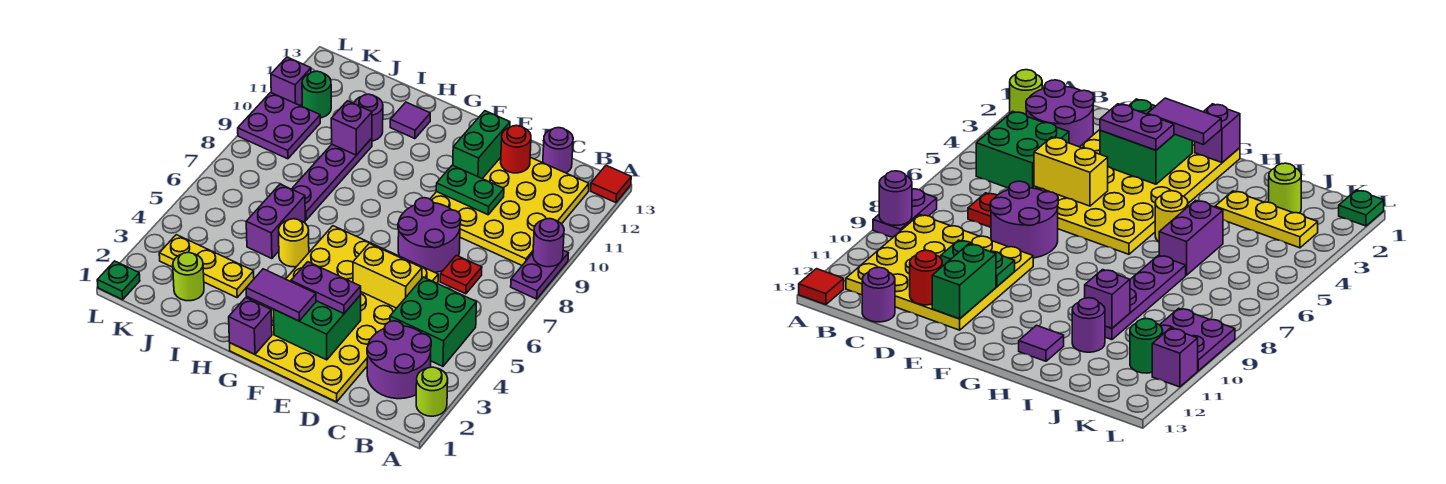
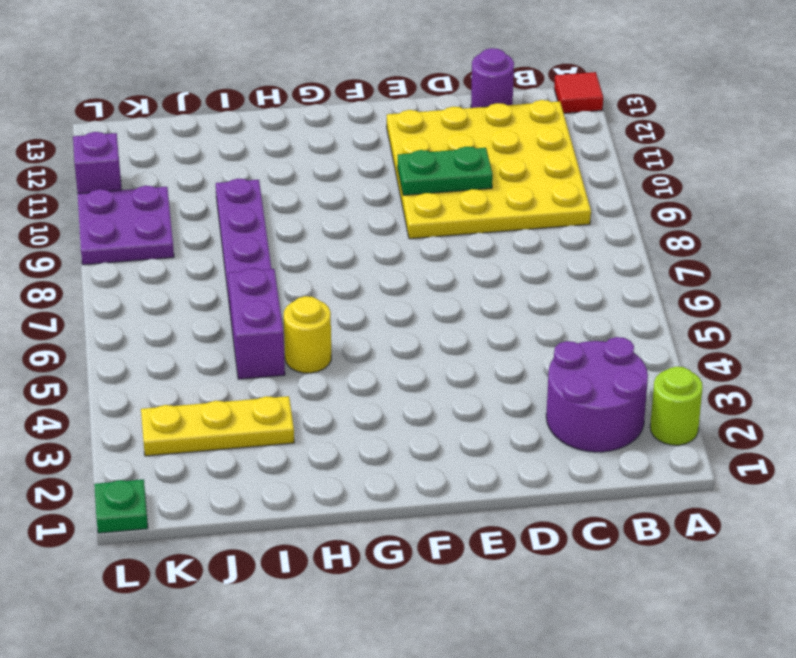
none -> purple plate A8:A9 level 1
none -> green brick B4:C5 level 1
none -> red plate C7 level 1
none -> yellow plate D1:G6 level 1

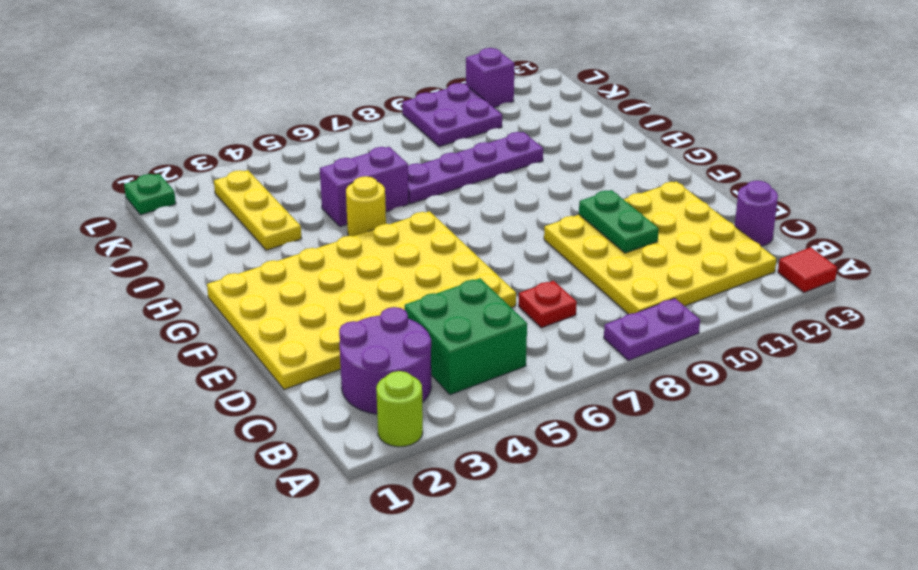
none -> purple round brick D7:E8 level 1
none -> purple tile H12 level 1
none -> purple round brick I11 level 1
none -> lime round brick J2 level 1

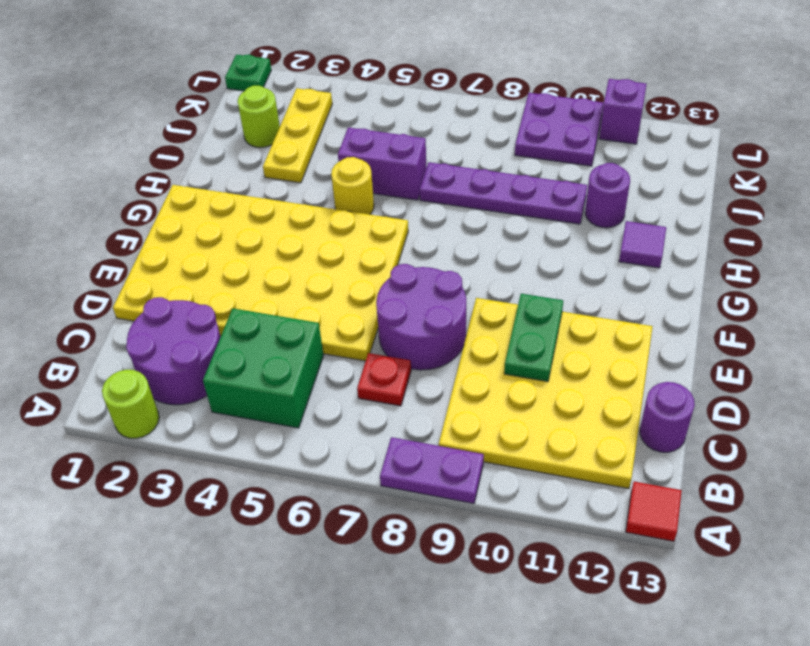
none -> green round brick K11 level 1
none -> purple round brick A9 level 2
none -> yellow brick D5:E5 level 2
none -> red round brick D12 level 2

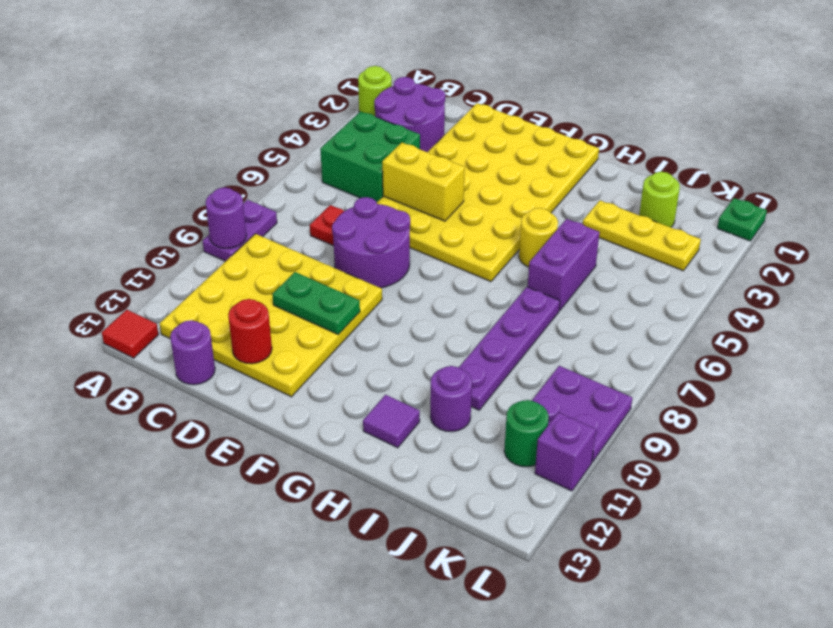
none -> green brick E2:F3 level 2
none -> green brick E11:E12 level 2
none -> purple brick G1 level 2
none -> purple brick I10 level 2

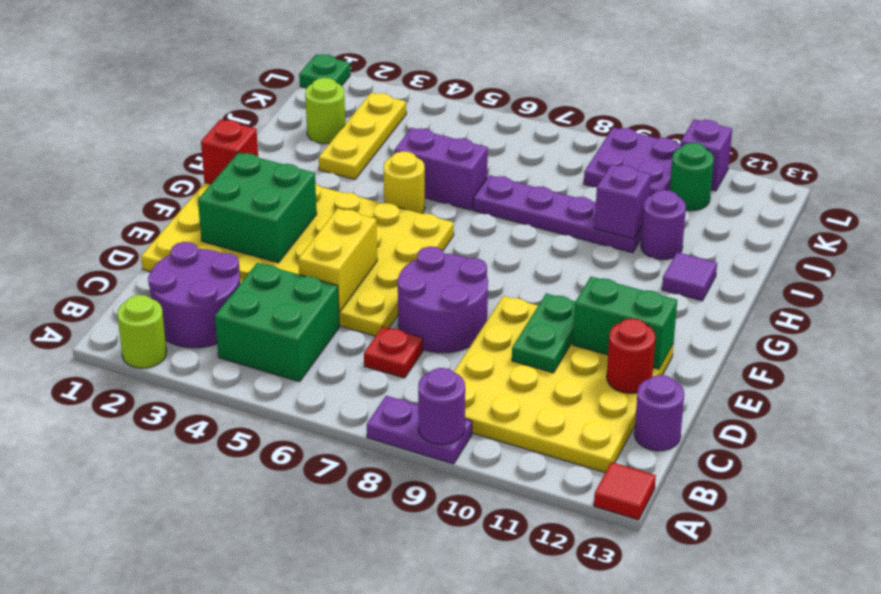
red brick G1 level 2 -> purple brick G1 level 2
none -> purple plate E3:F3 level 3
none -> purple tile F2:G2 level 3

